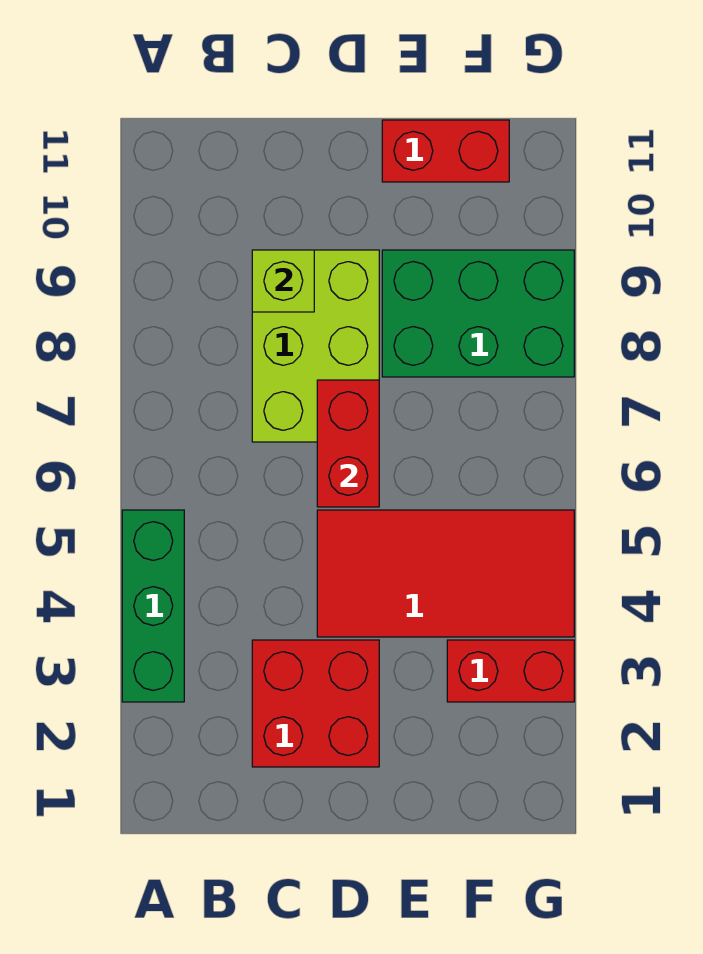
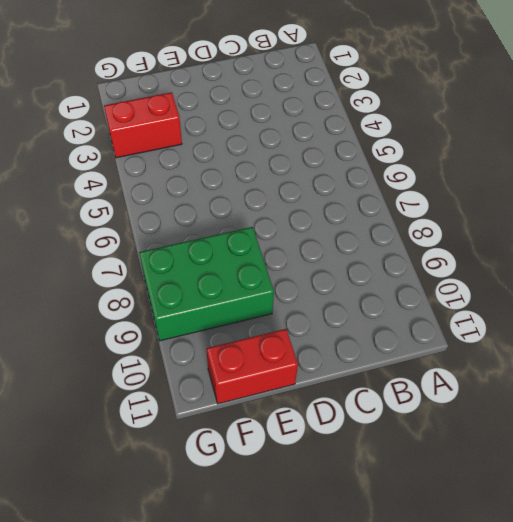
none -> green brick A3:A5 level 1
none -> red brick C2:D3 level 1

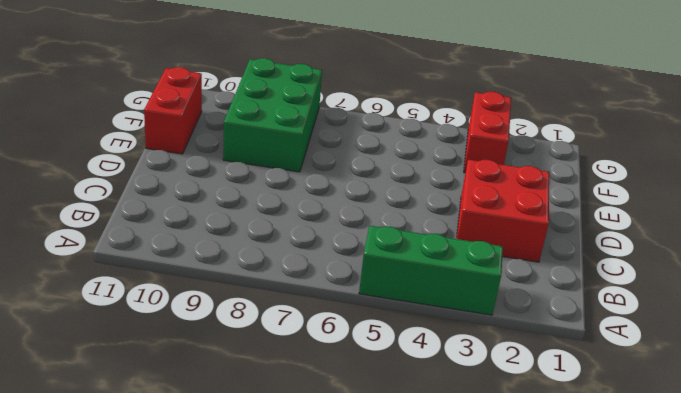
none -> lime brick C7:D9 level 1
none -> red tile D4:G5 level 1

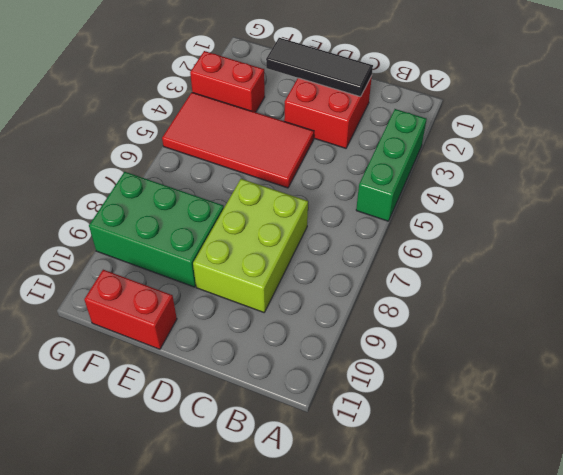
black tile C2:E2 level 2 -> none
none -> lime brick C9 level 2
none -> red brick D6:D7 level 2

